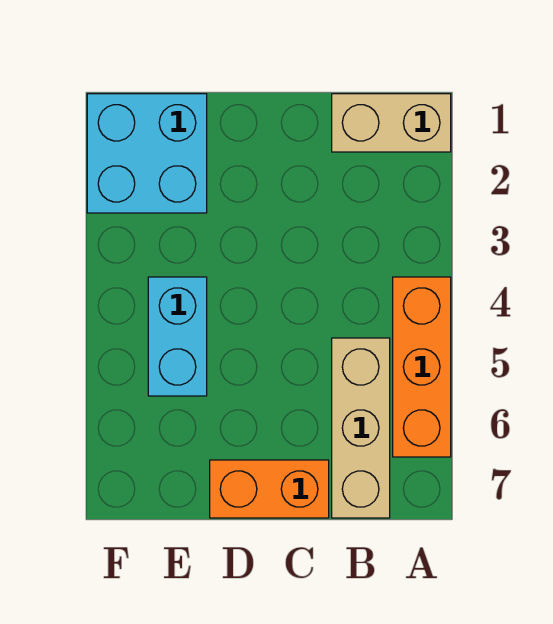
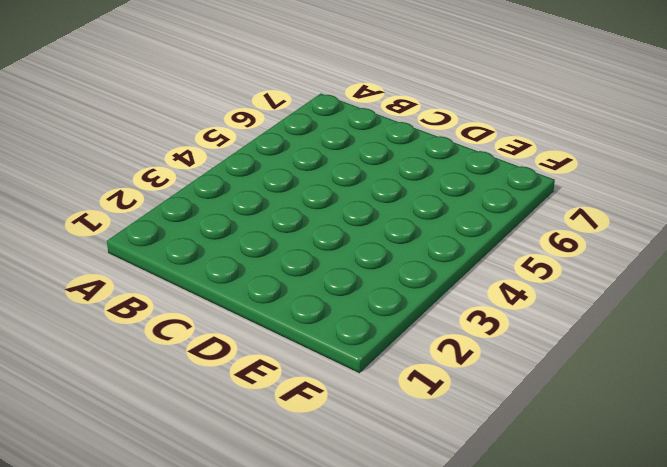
none -> tan brick A1:B1 level 1
none -> orange brick A4:A6 level 1

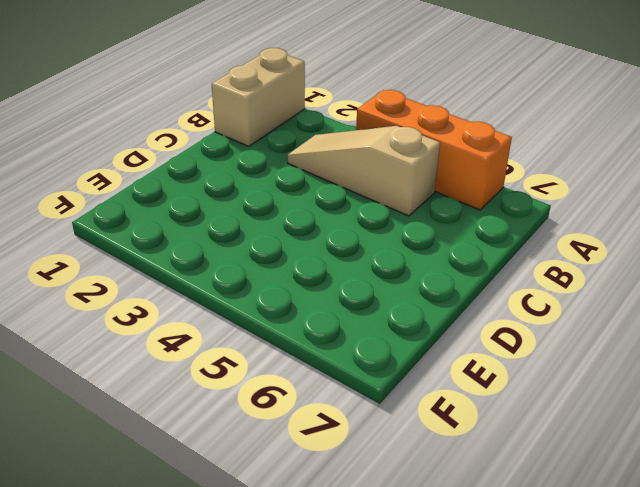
tan slope B3:B5 level 1 top 5 -> tan brick B5:B7 level 1
none -> orange brick C7:D7 level 1
none -> cyan brick E1:F2 level 1

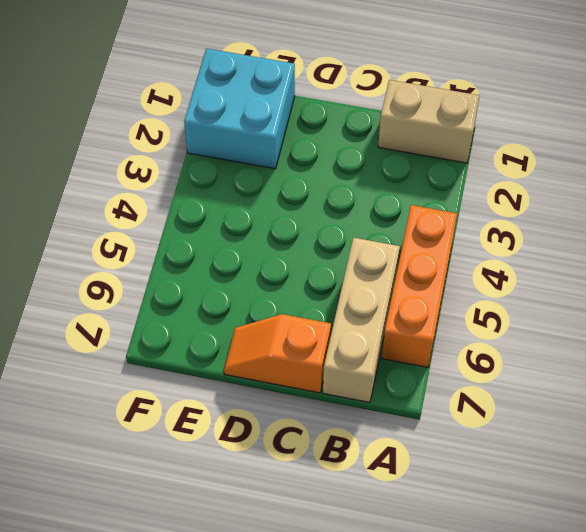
orange slope C7:D7 level 1 top C -> orange brick C7:D7 level 1
none -> cyan brick E4:E5 level 1

